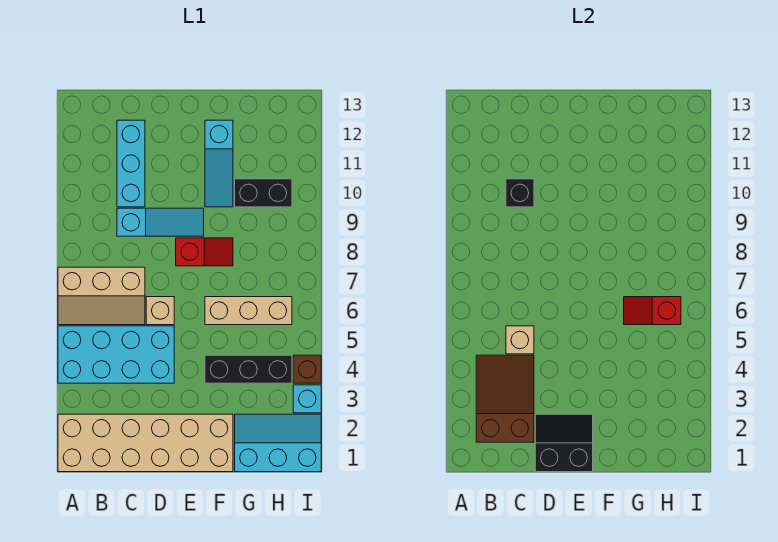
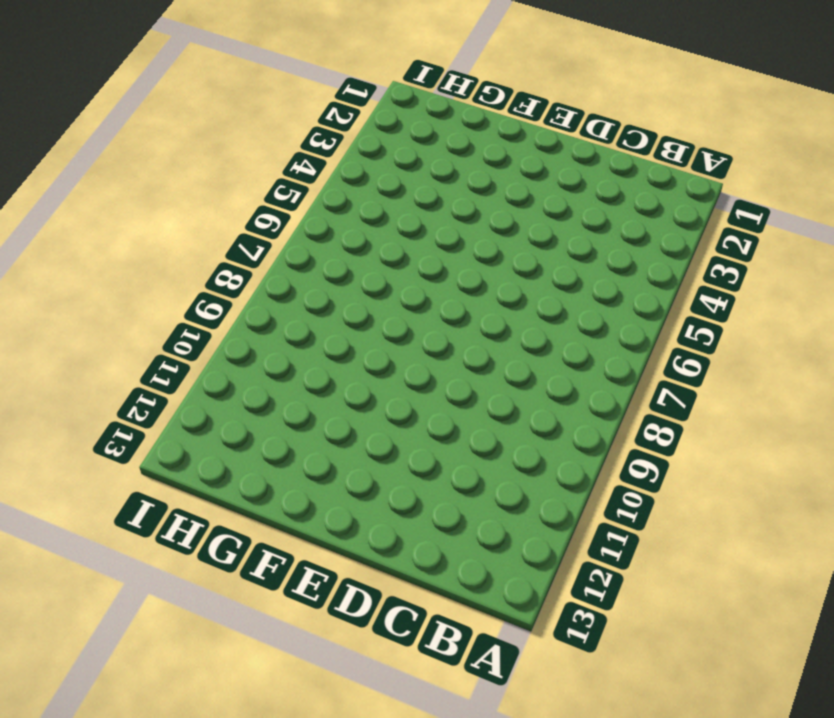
none -> tan brick A1:F2 level 1
none -> cyan brick A4:D5 level 1
none -> tan slope A6:C7 level 1 top 7

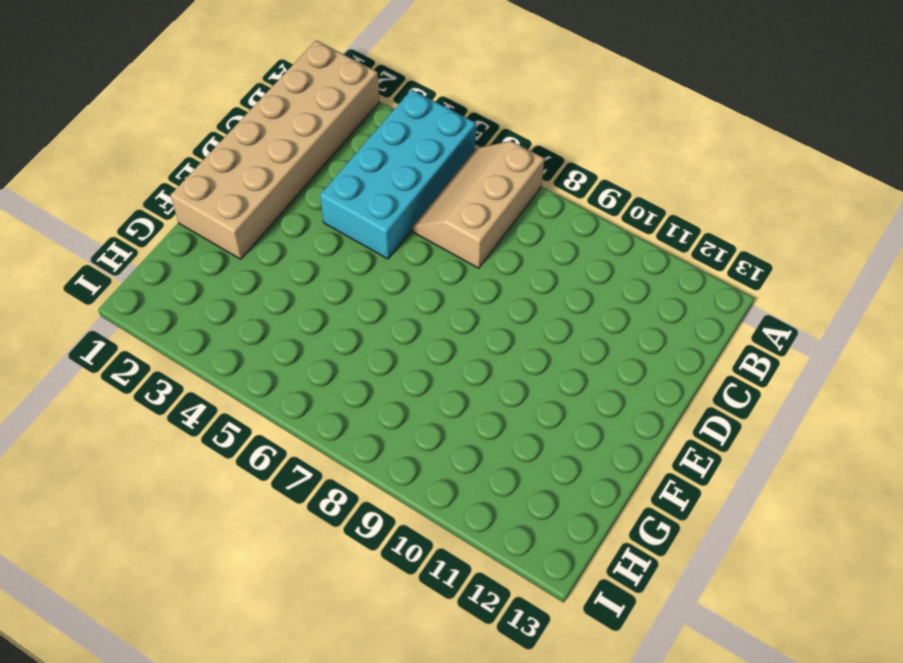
none -> cyan slope C9:E9 level 1 top C
none -> cyan brick C10:C12 level 1
none -> tan brick D6 level 1

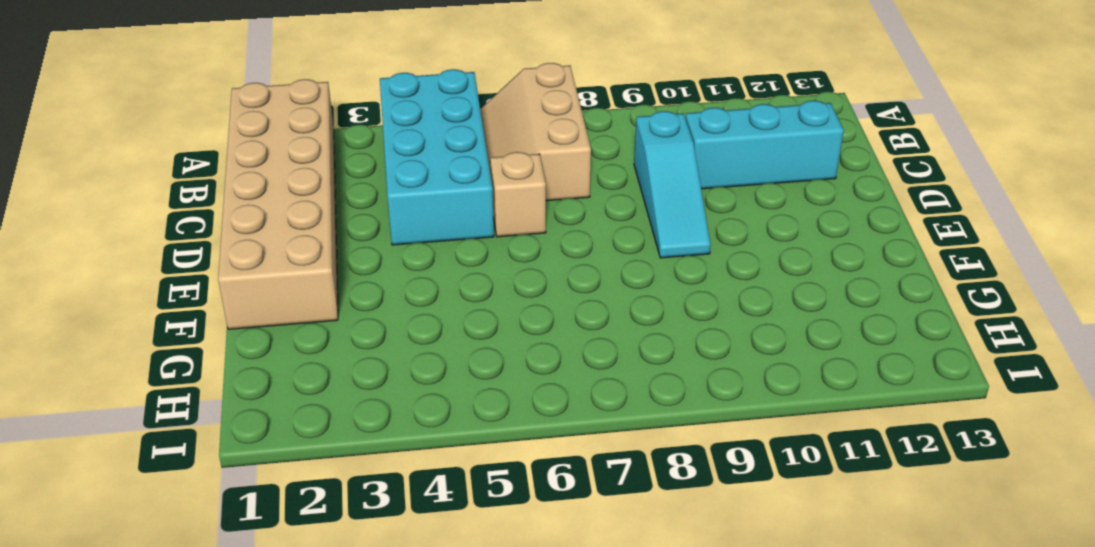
none -> red slope E8:F8 level 1 top E
none -> black brick F4:H4 level 1
none -> tan brick F6:H6 level 1

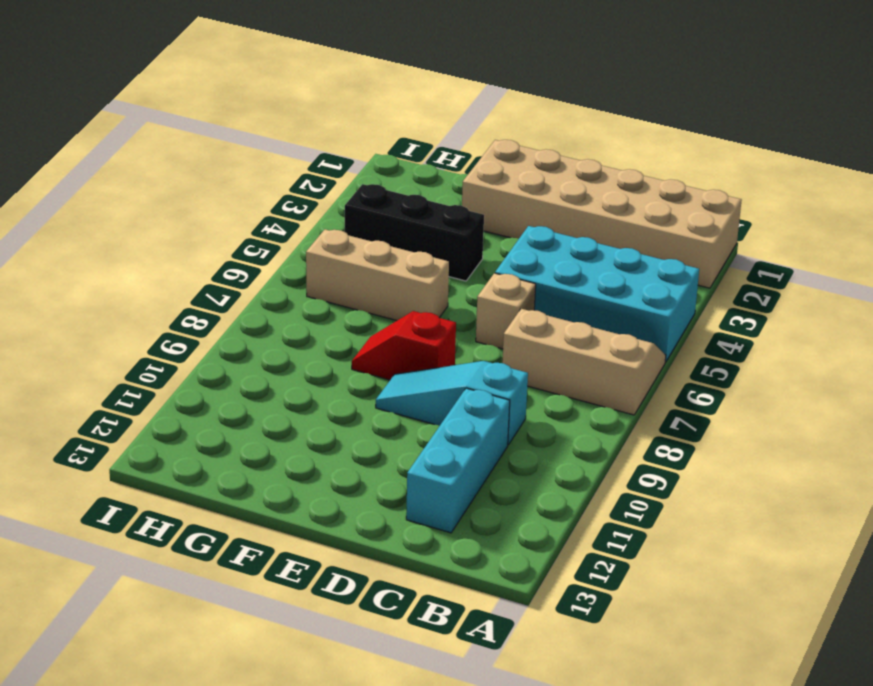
none -> cyan slope F10:F12 level 1 top 12
none -> cyan slope G1:I2 level 1 top 1
none -> black brick G10:H10 level 1

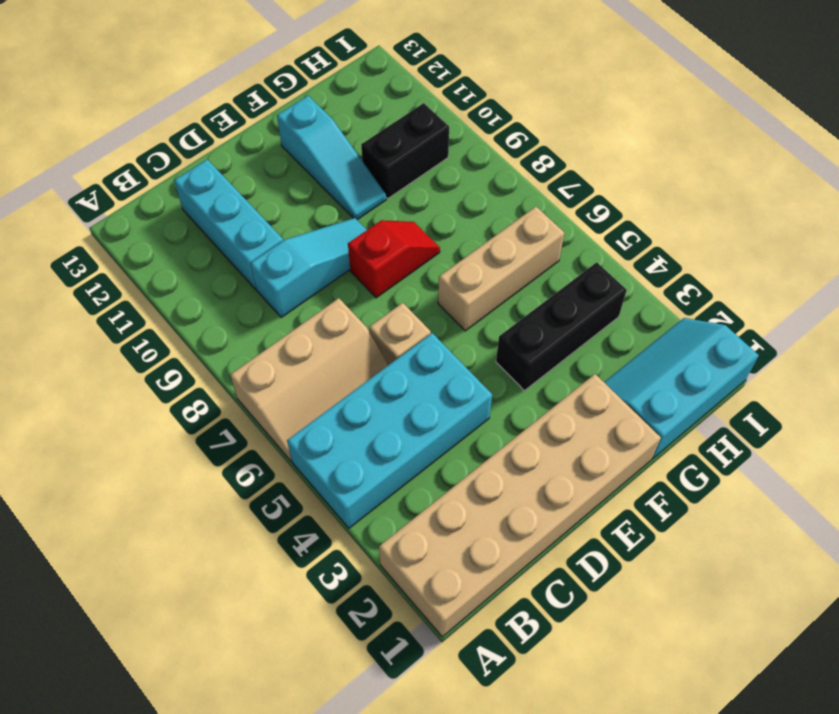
none -> cyan brick I3 level 1
none -> brown brick I4 level 1
none -> brown slope B2:C4 level 2 top 2

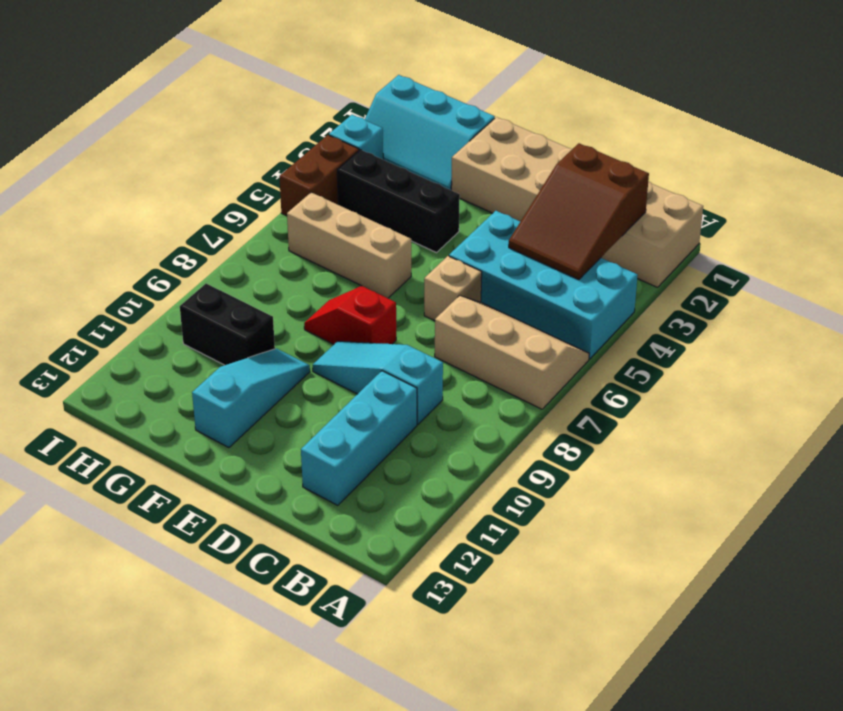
brown brick I4:I5 level 1 -> brown brick I4 level 1
none -> tan brick C5 level 2
none -> black brick C10 level 2
none -> black slope D1:E2 level 2 top 1

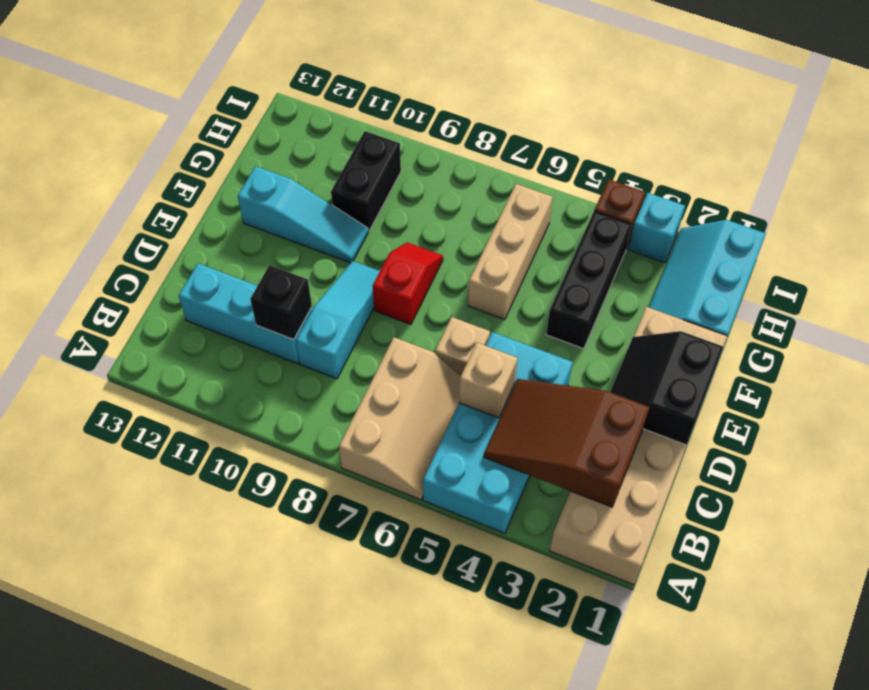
none -> red slope G6:H6 level 2 top H

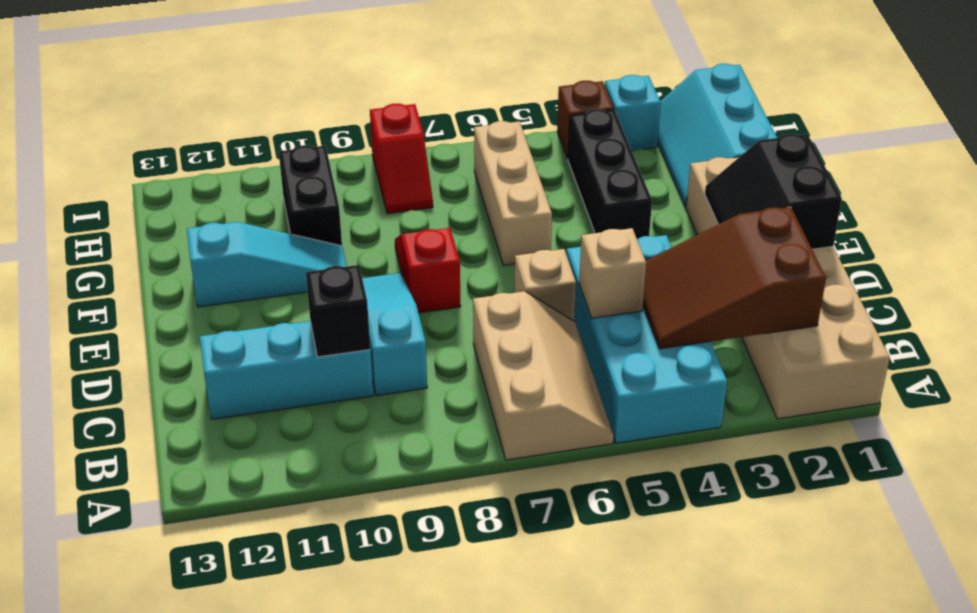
red slope H8:I8 level 1 top I -> red slope G6:H6 level 2 top H

